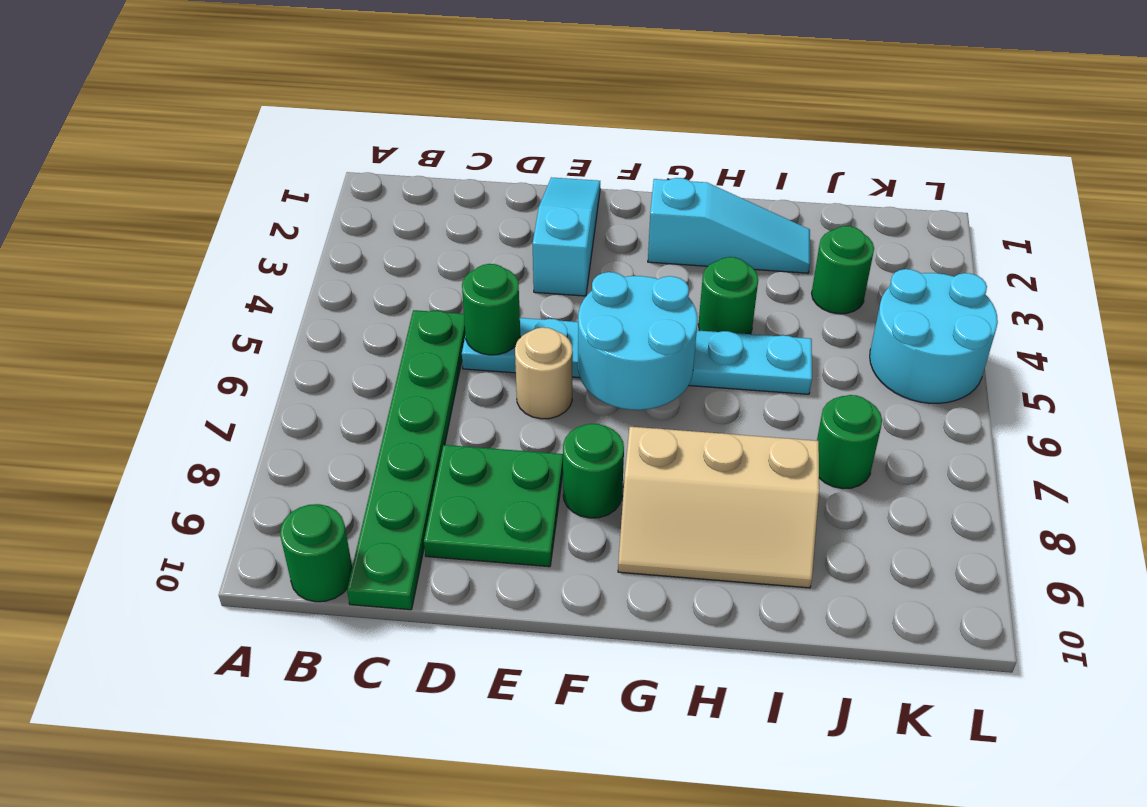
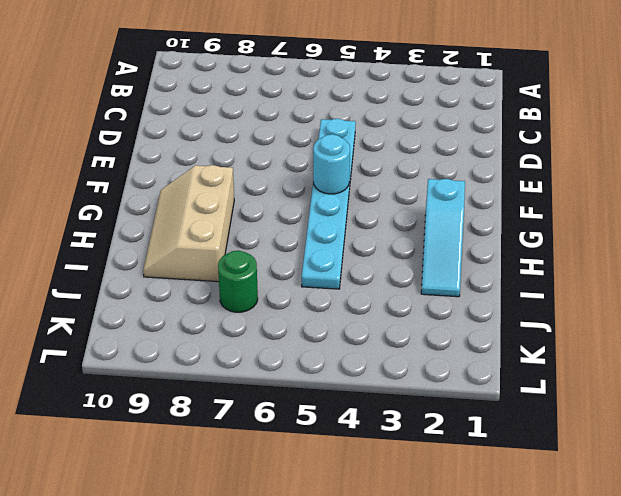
cyan round brick F5 level 2 -> cyan round brick F5:G6 level 2
none -> green round brick B10 level 1
none -> green plate C5:C10 level 1
none -> green plate D8:E9 level 1

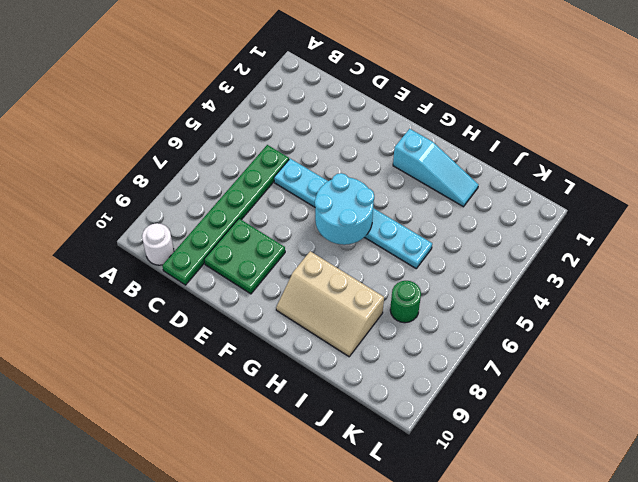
white round brick B10 level 1 -> green round brick B10 level 1
none -> cyan slope E1:E3 level 1 top 3
none -> tan round brick E6 level 1
none -> green round brick F8 level 1

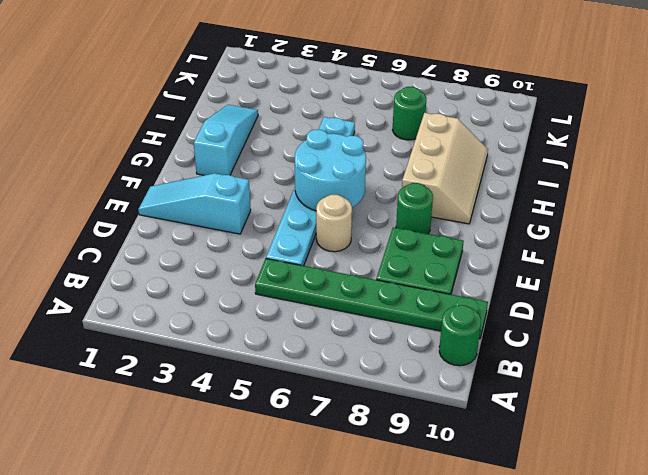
none -> green round brick H4 level 1
none -> green round brick J3 level 1
none -> cyan round brick K4:L5 level 1

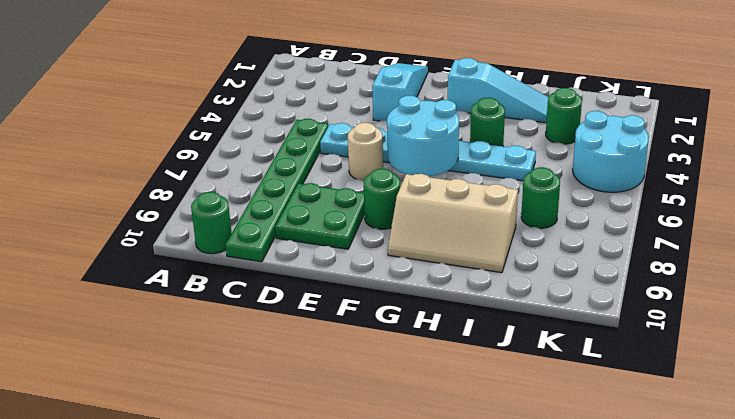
none -> green round brick D5 level 2

